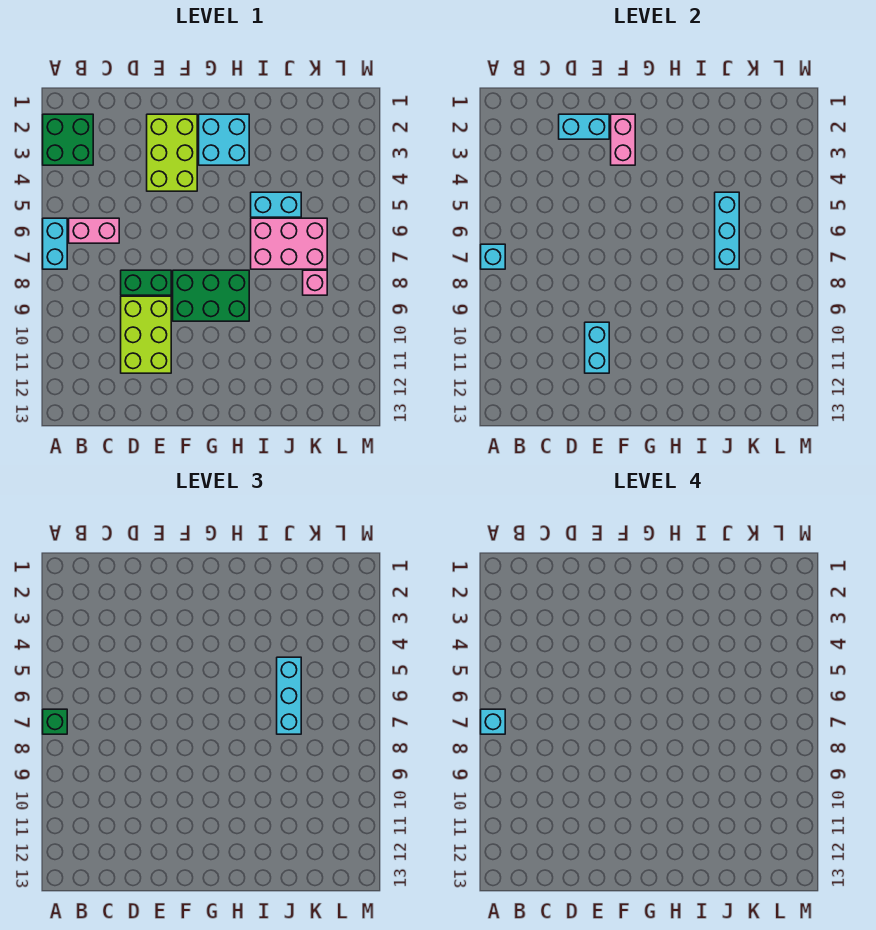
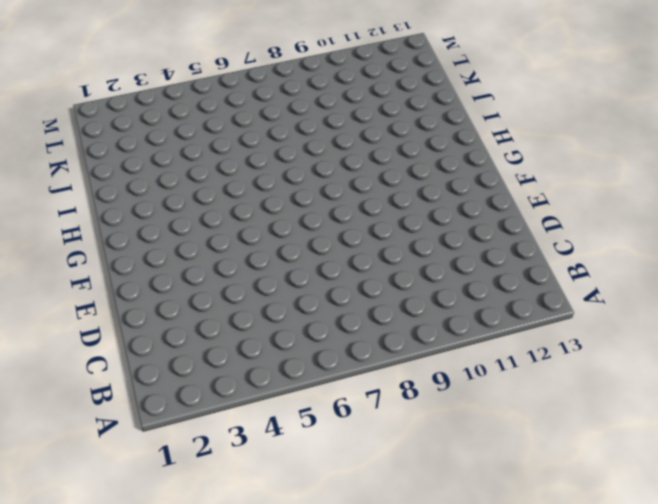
none -> green brick A2:B3 level 1
none -> cyan brick A6:A7 level 1
none -> pink brick B6:C6 level 1

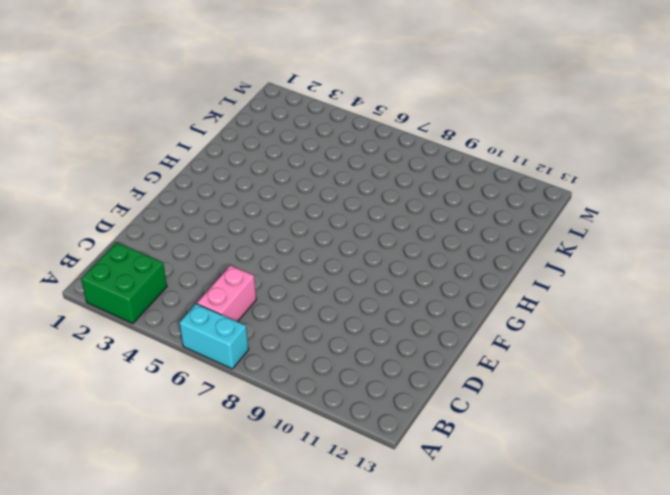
none -> green brick D8:E8 level 1
none -> lime brick D9:E11 level 1
none -> lime brick E2:F4 level 1

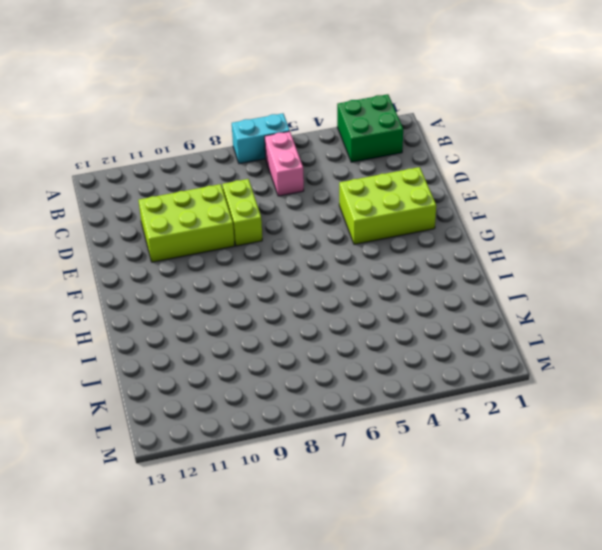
lime brick D8:E8 level 1 -> green brick D8:E8 level 1
none -> green brick F8:H9 level 1
none -> cyan brick G2:H3 level 1
none -> cyan brick I5:J5 level 1

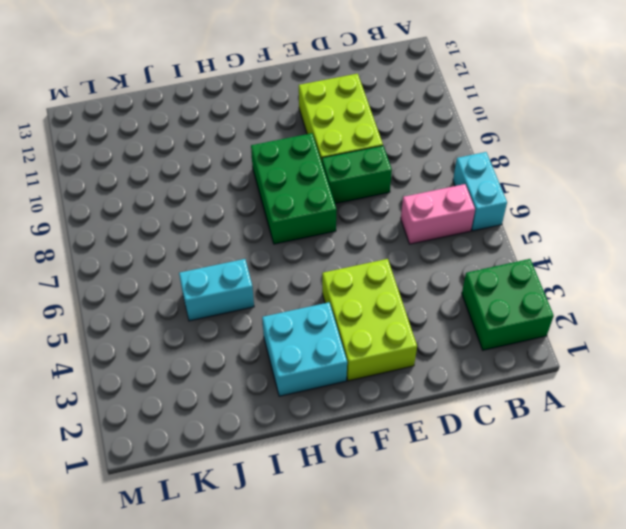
green brick F7:G9 level 1 -> green brick F8:H9 level 1
none -> pink brick I6:K7 level 1
none -> pink brick K8 level 1
none -> cyan brick A7 level 2

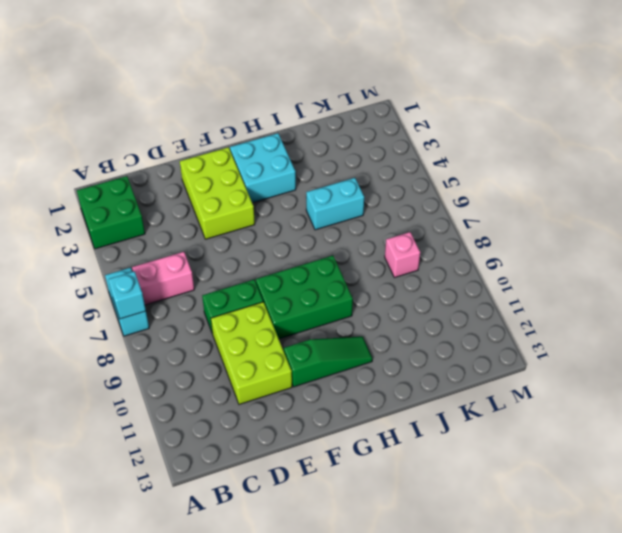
green slope F11:H11 level 1 top F -> none
none -> pink brick I6:K7 level 1
none -> cyan brick D2:E2 level 2
none -> cyan brick E10:E11 level 2

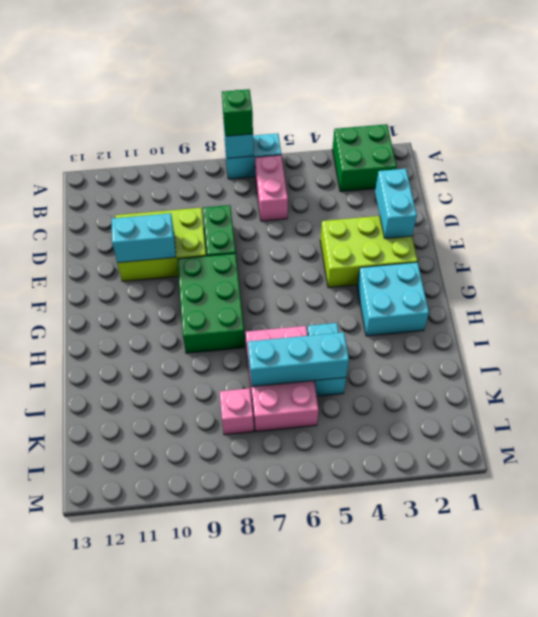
none -> pink brick F2:F3 level 2
none -> cyan brick J5:J7 level 3
none -> cyan brick A7 level 4

